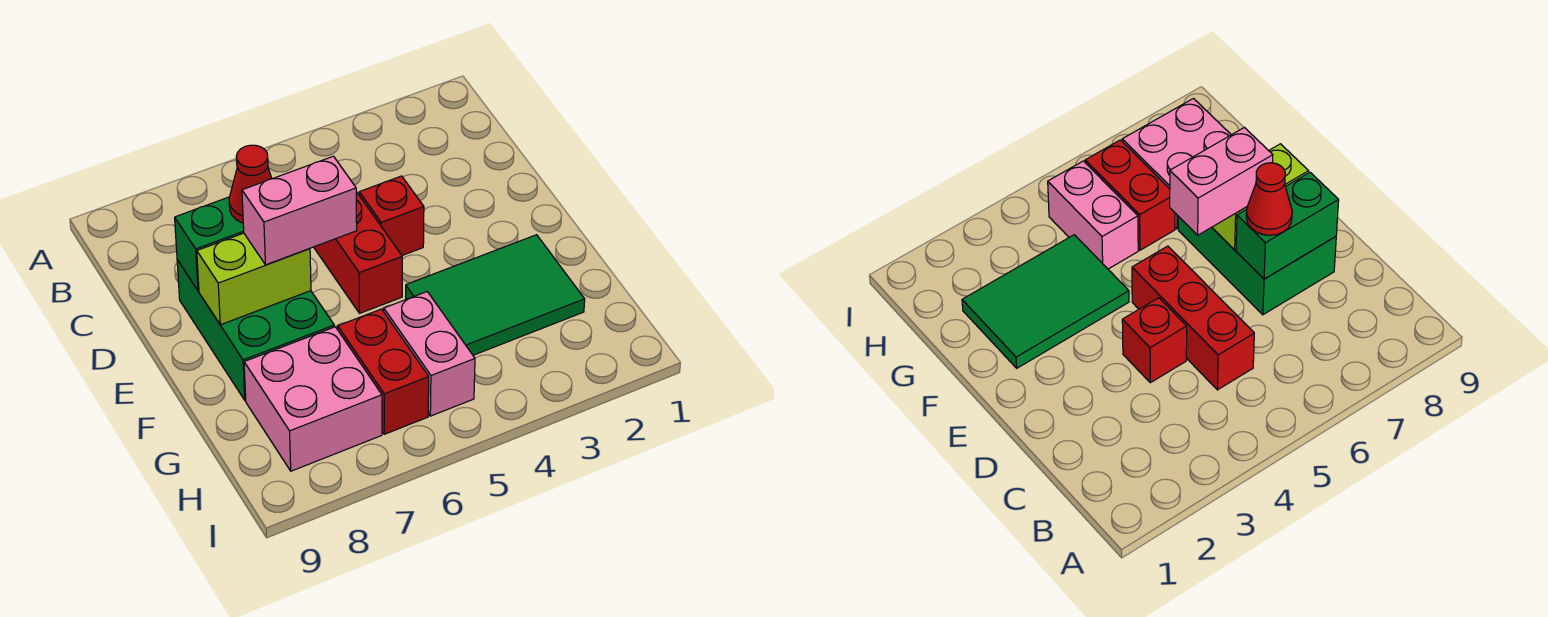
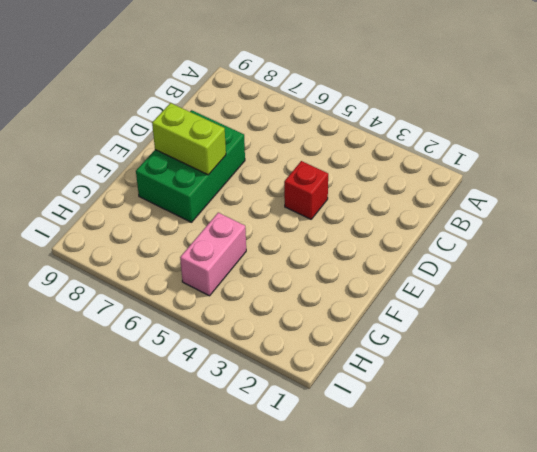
none -> red brick C5:E5 level 1
none -> green tile F2:G4 level 1

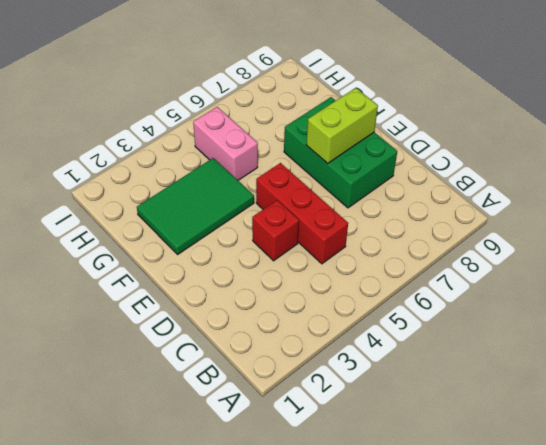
none -> red brick G6:H6 level 1
none -> pink brick G7:H8 level 1

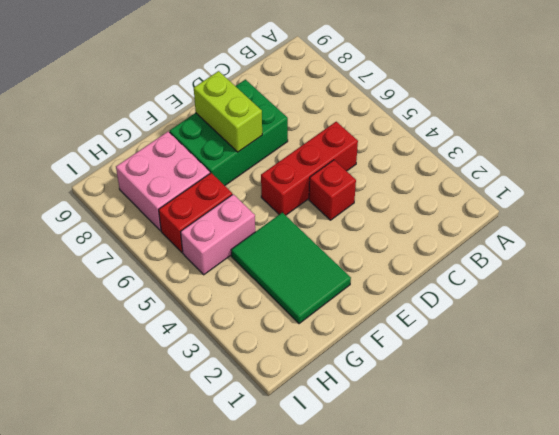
none -> green brick D7:D8 level 2
none -> red cone D7 level 3

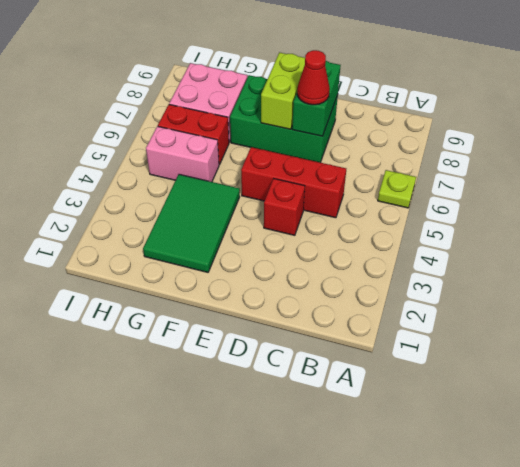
lime plate A6 level 1 -> none
none -> pink brick E6:E7 level 3

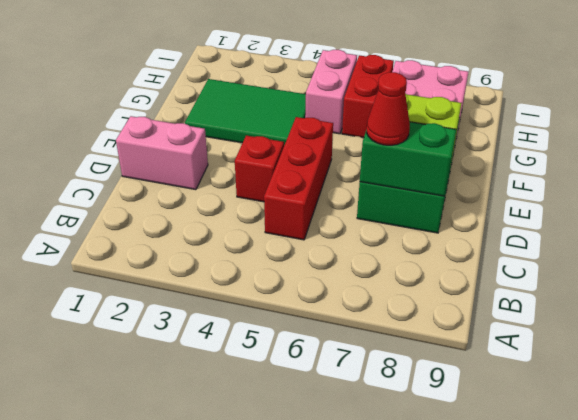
pink brick D1:D2 level 1 -> pink brick E6:E7 level 3

